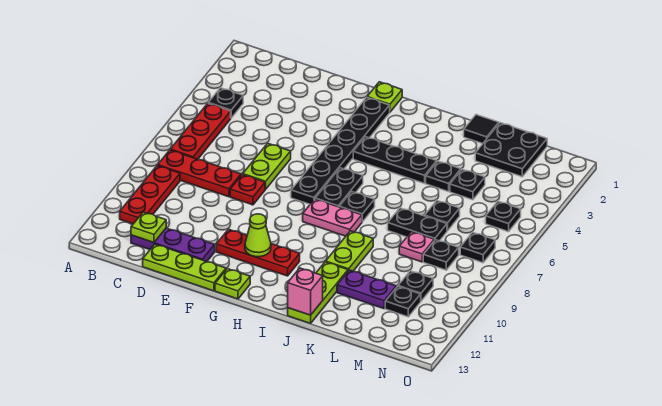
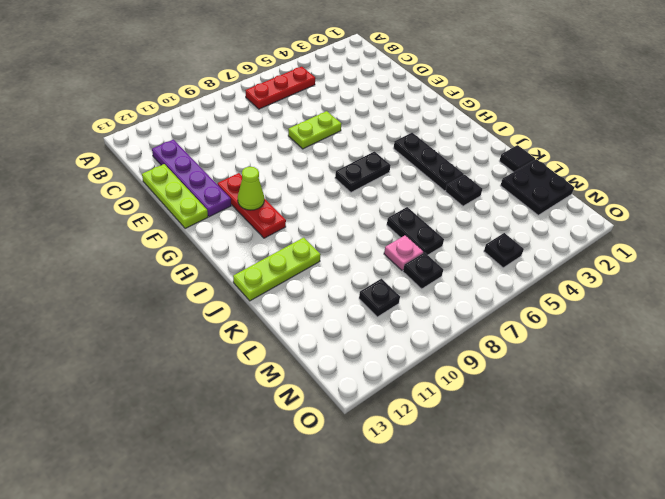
purple plate C12:F12 level 1 -> purple plate C12:E12 level 1
none -> black plate B4 level 1
none -> red plate B8:D8 level 1
none -> red plate B9:B11 level 1
none -> red plate E8 level 1

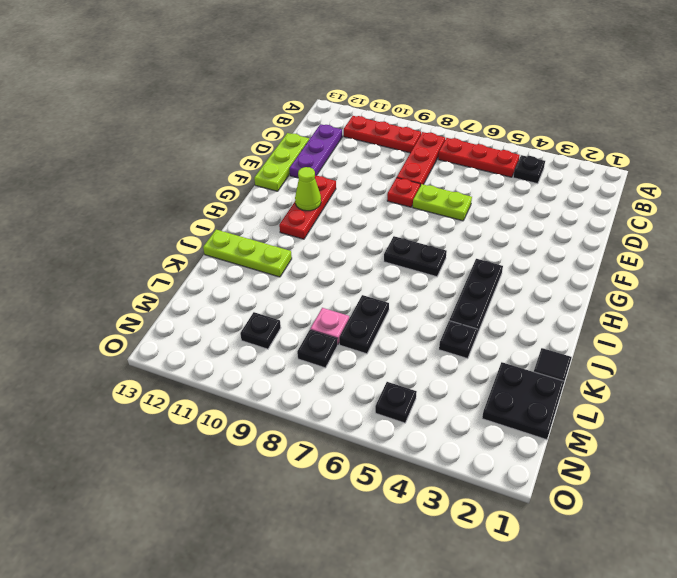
none -> lime plate G1 level 1
none -> black plate G2:G7 level 1
none -> lime plate G13 level 1
none -> pink plate H8:I8 level 1

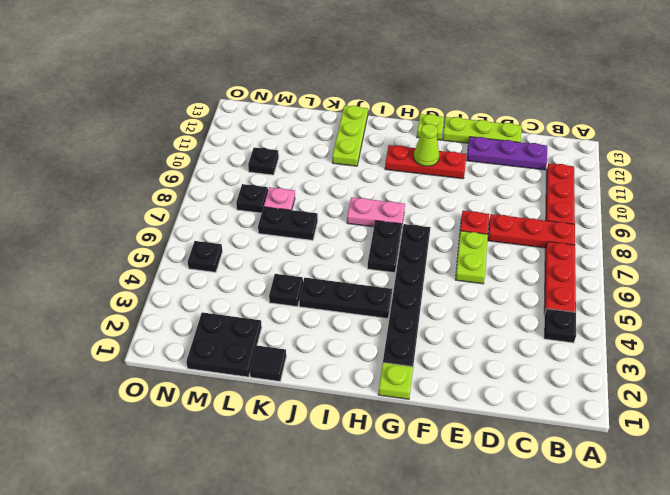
none -> black plate I7 level 1
none -> lime plate J9:J10 level 1
none -> purple plate K11:L11 level 1
none -> black plate L4 level 1

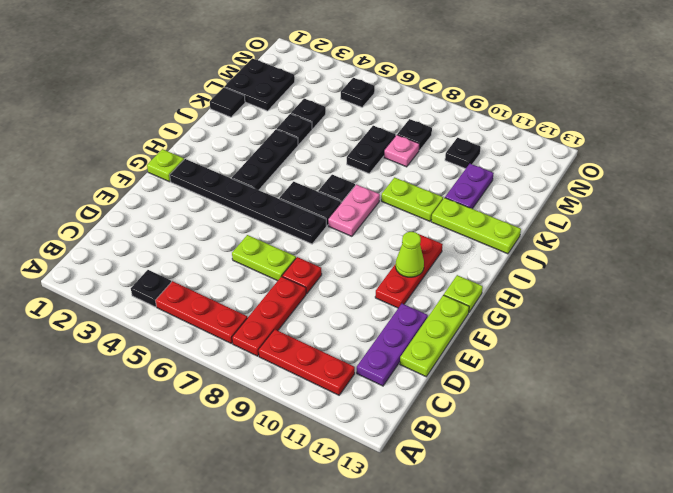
none -> black plate L6 level 1
none -> black plate M11 level 1
none -> black plate N7 level 1
none -> lime plate C12 level 2

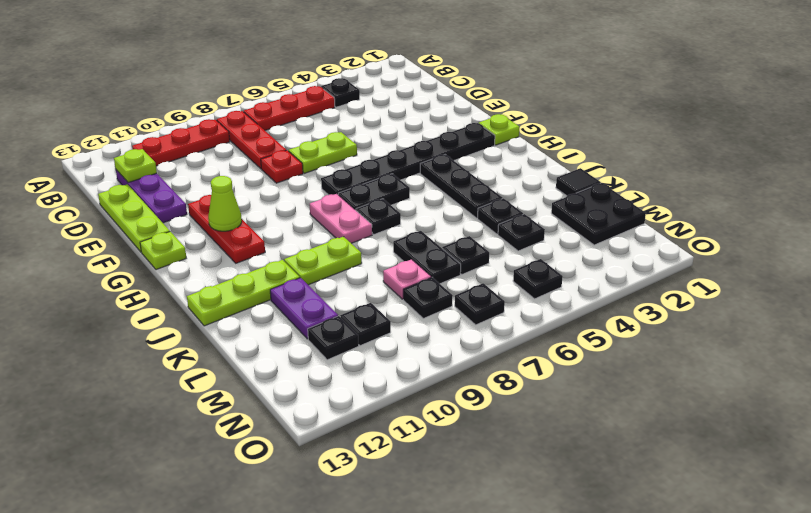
none -> pink brick J13 level 2

